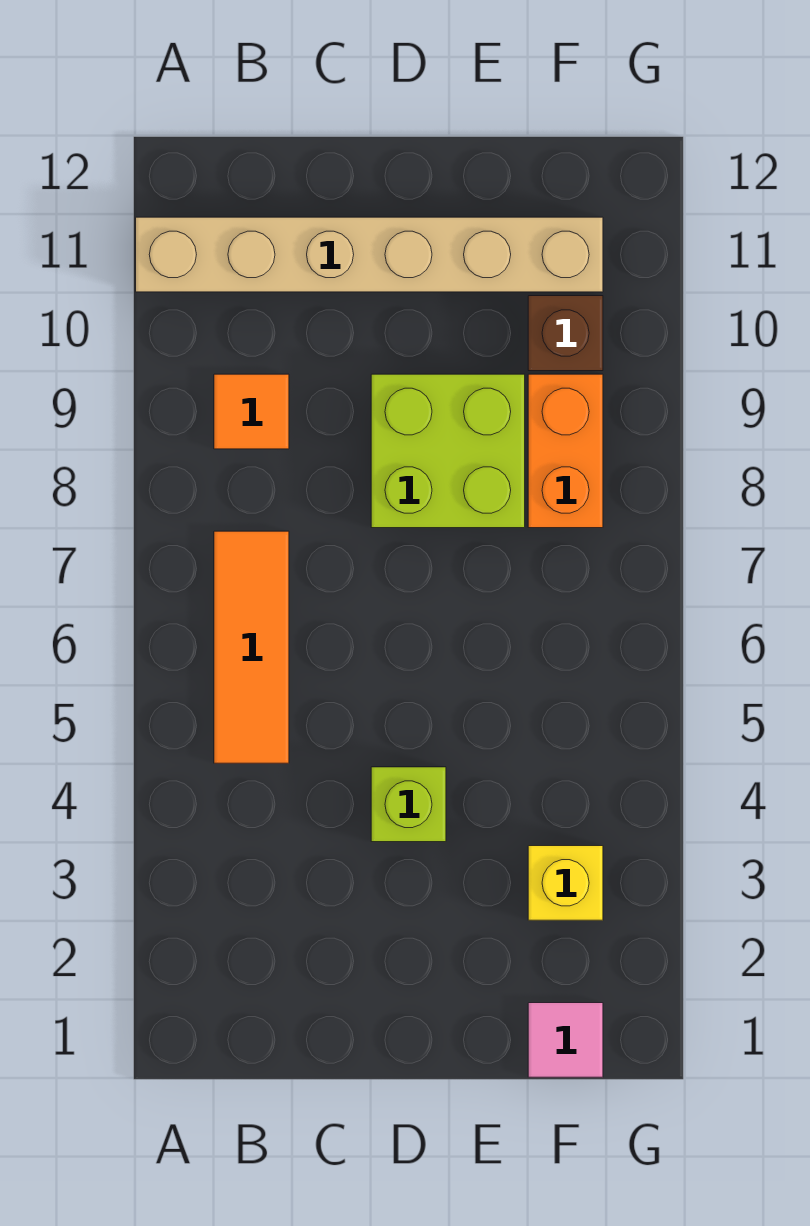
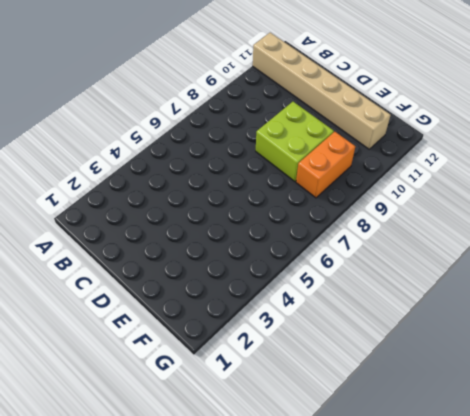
none -> orange tile B5:B7 level 1
none -> orange tile B9 level 1

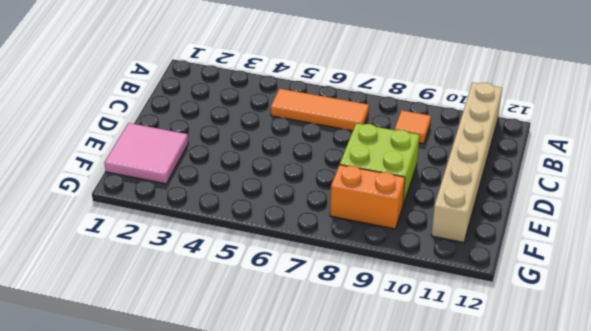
pink tile E1:F2 level 1 -> pink tile F1 level 1
none -> lime brick D4 level 1
none -> yellow brick F3 level 1

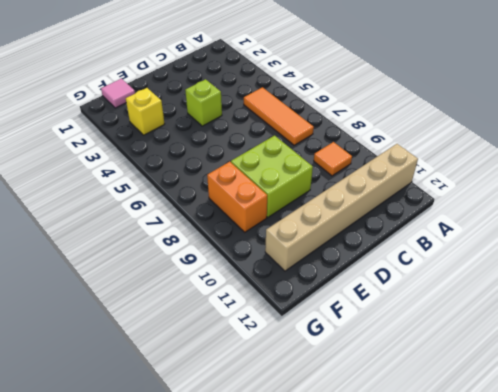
none -> brown brick F10 level 1

